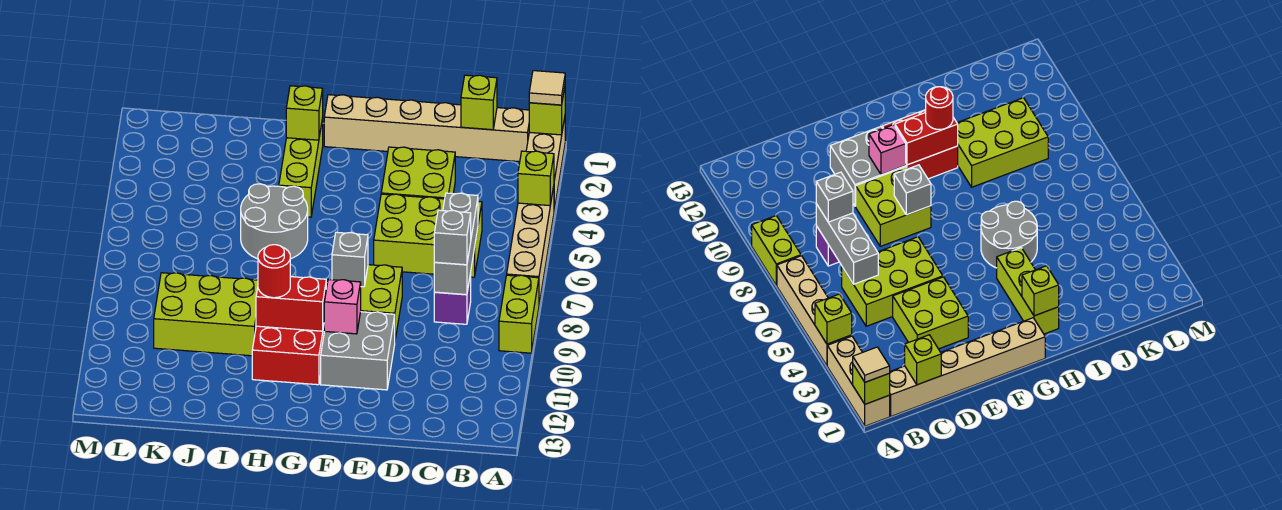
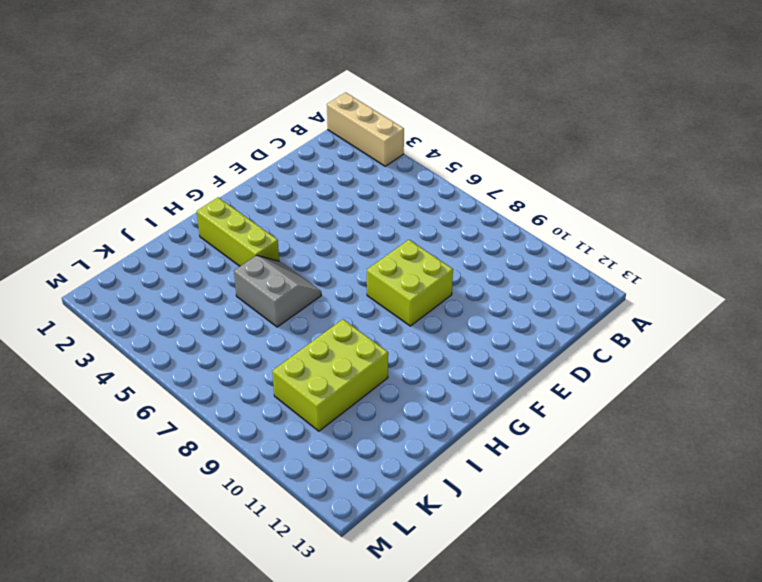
grey slope H5:I6 level 1 top I -> grey round brick H5:I6 level 1
none -> tan brick A4:A7 level 1
none -> lime brick A8:A9 level 1
none -> tan brick B1:G1 level 1

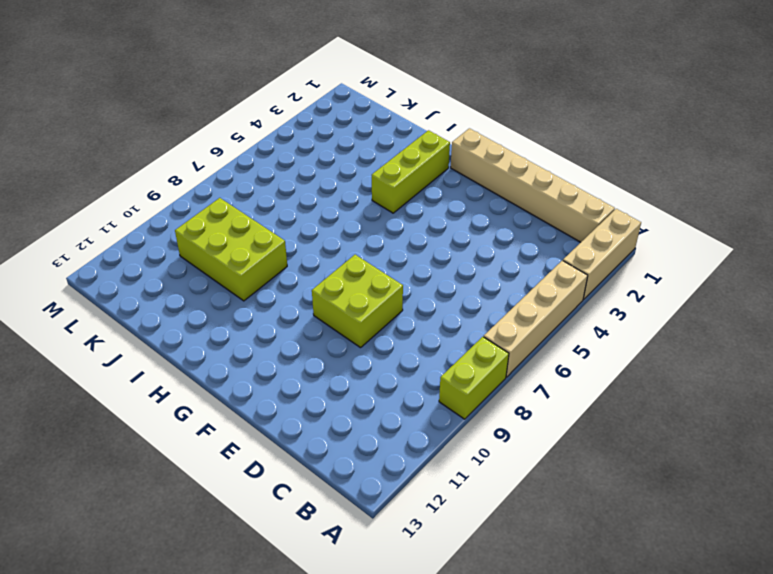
none -> lime brick C5:E6 level 1
none -> purple brick C8 level 1
none -> lime brick D3:E4 level 1

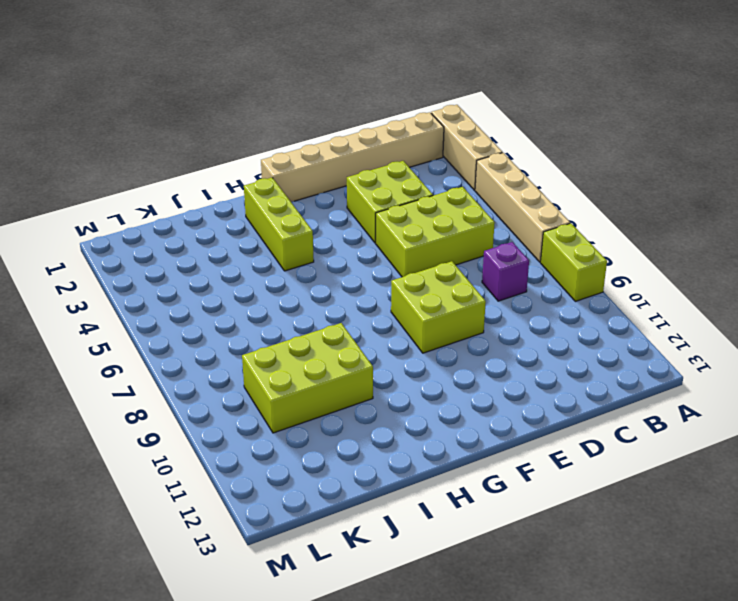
none -> grey brick E10:F11 level 1
none -> red brick G10:H11 level 1
none -> grey round brick H5:I6 level 1

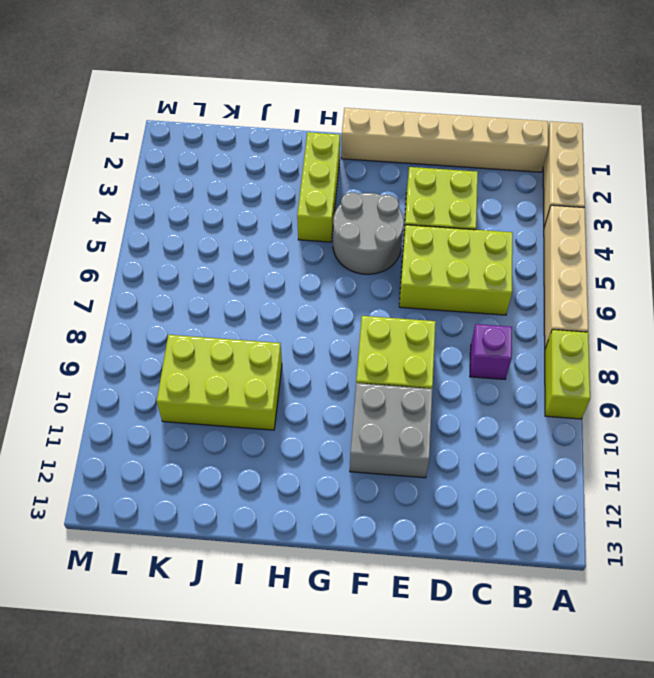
grey round brick F4:G5 level 1 -> grey round brick H5:I6 level 1
none -> red brick G10:H11 level 1
none -> lime brick A1 level 2
none -> lime brick A4 level 2

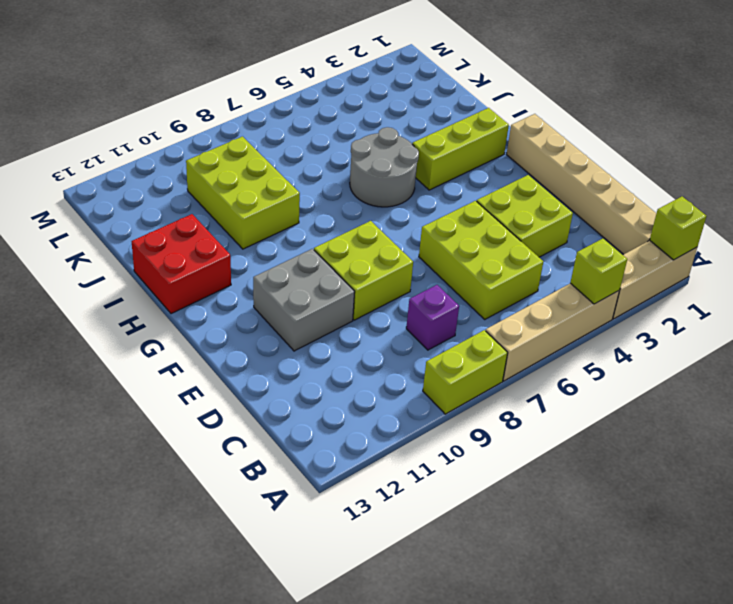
red brick H12:I13 level 1 -> red brick G10:H11 level 1
none -> lime brick C1 level 2
none -> grey brick C6:C8 level 2
none -> grey brick F8 level 2

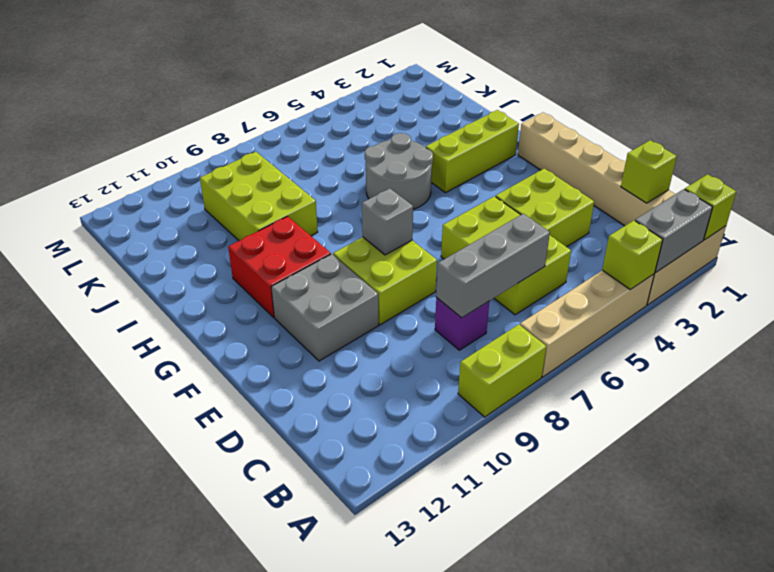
grey brick A2:A3 level 2 -> none
none -> pink brick F10 level 2
none -> red brick G10:H10 level 2
none -> lime brick H2 level 2

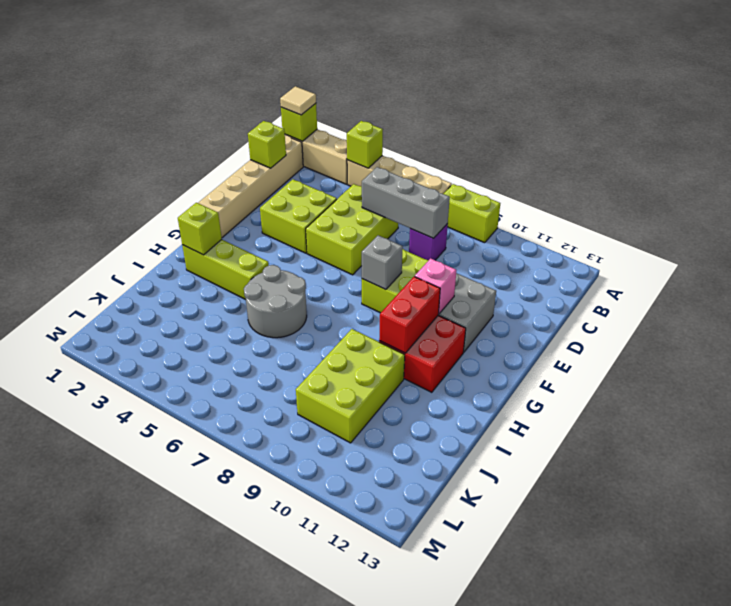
none -> grey brick C8 level 3
none -> red round brick H10 level 3

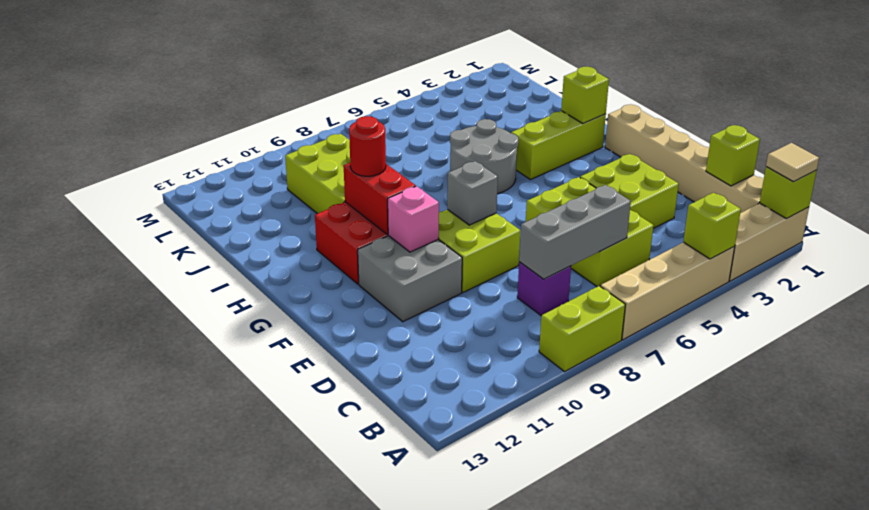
none -> grey brick C8 level 3

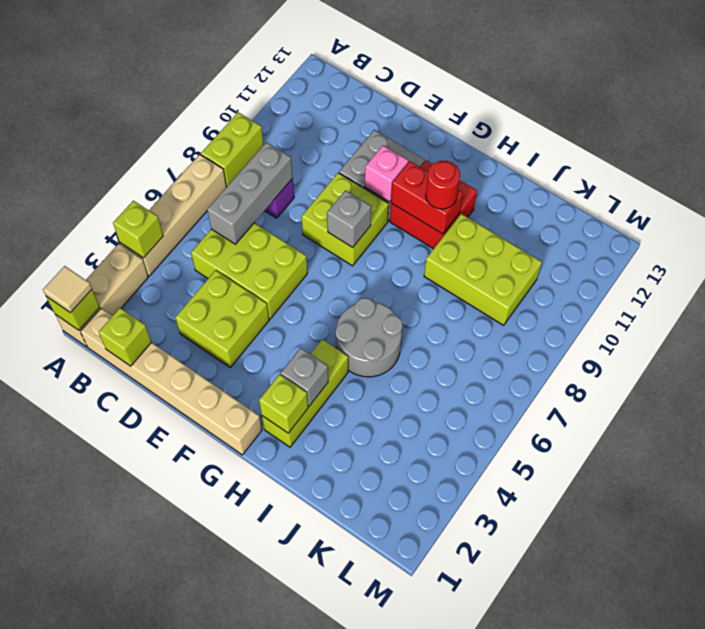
grey brick H3 level 2 -> grey brick C8 level 3

